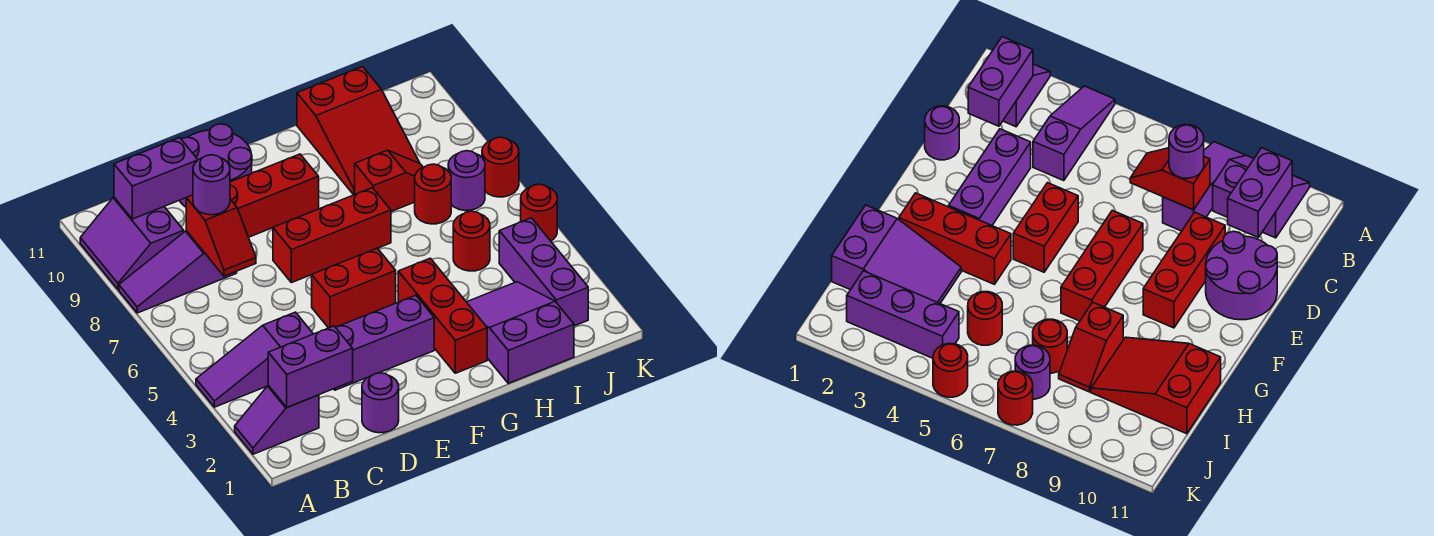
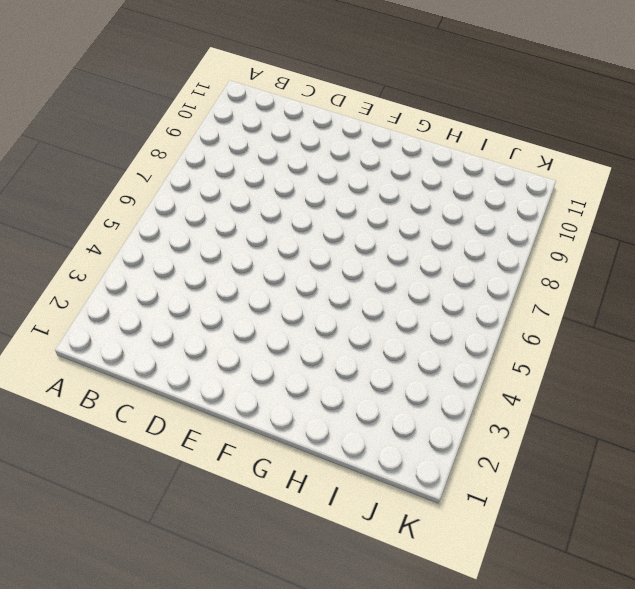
none -> purple slope A2:B2 level 1 top B
none -> purple slope A4:C4 level 1 top C
none -> purple slope A8:C8 level 1 top C

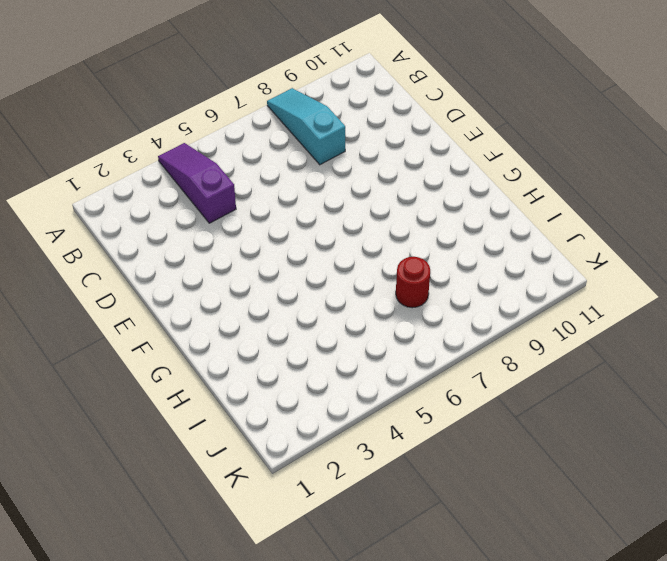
cyan slope A8:C8 level 1 top C -> purple slope A8:C8 level 1 top C
none -> purple slope A2:B2 level 1 top B
none -> purple slope A9:B10 level 1 top B
none -> purple round brick D1 level 1

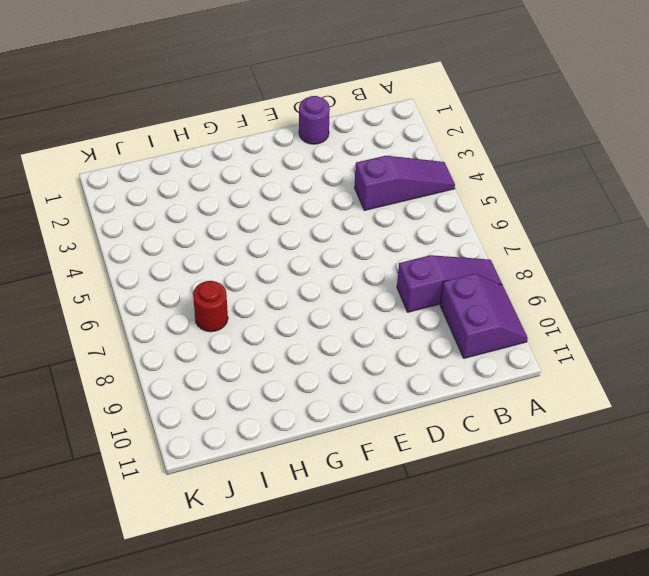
none -> purple slope A2:B2 level 1 top B
none -> purple brick D3:F3 level 1
none -> red brick D9:F9 level 1

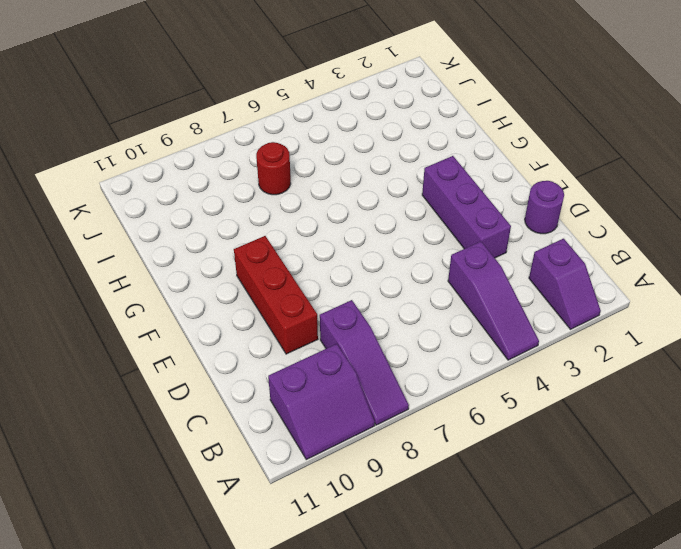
none -> purple round brick D10:E11 level 1
none -> red brick E5:F5 level 1
none -> red brick E7:G7 level 1

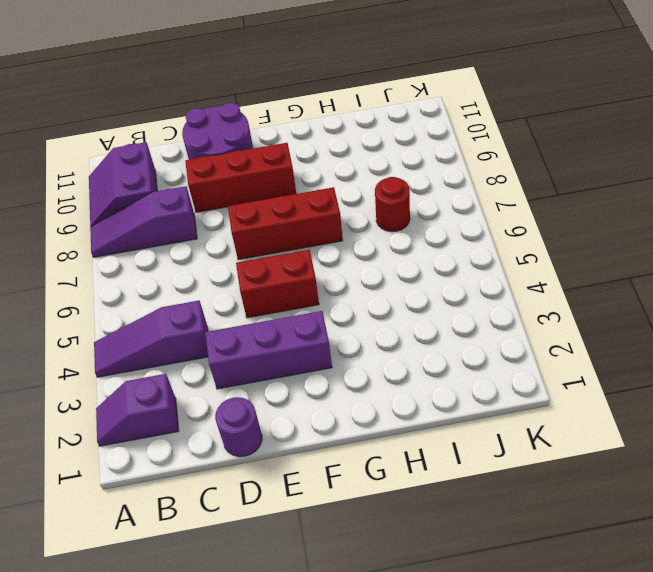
none -> red brick G2:G4 level 1
none -> purple slope H1:I3 level 1 top 1
none -> red slope H8:I8 level 1 top H

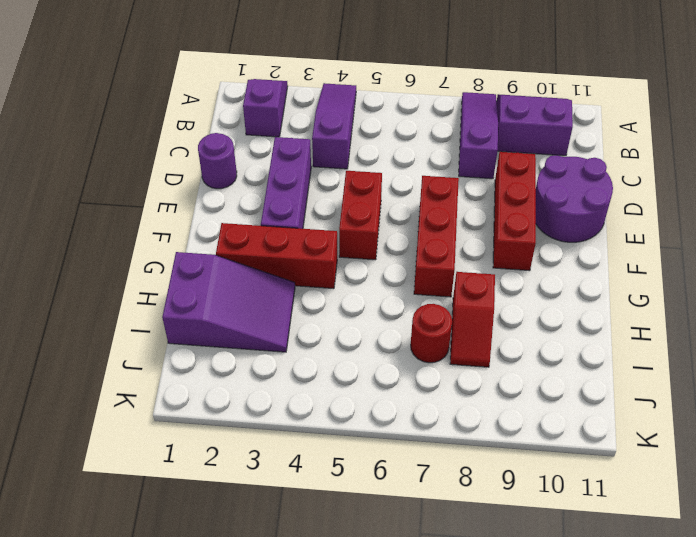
none -> red slope H9:I11 level 1 top 11
none -> red round brick I5 level 1
none -> purple brick J2:J4 level 1

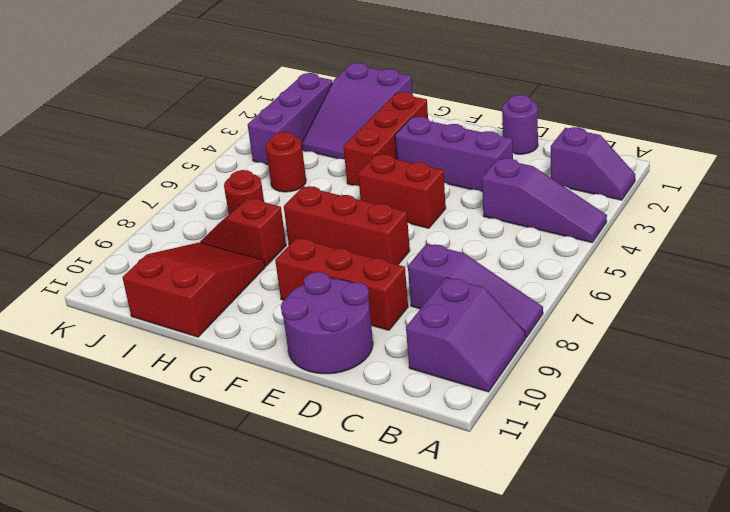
none -> purple round brick J7 level 1
none -> red round brick K5 level 1
none -> red round brick K7 level 1

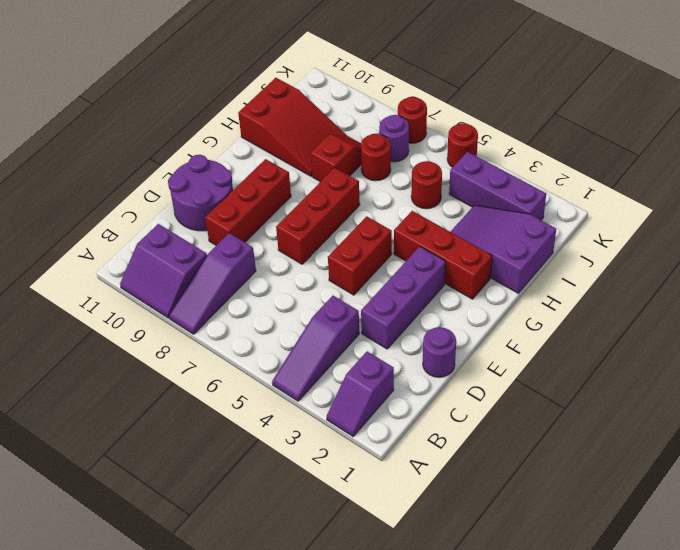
none -> purple brick B2:C2 level 2
none -> purple brick B10:C10 level 2
none -> red slope C7:C8 level 2 top 8

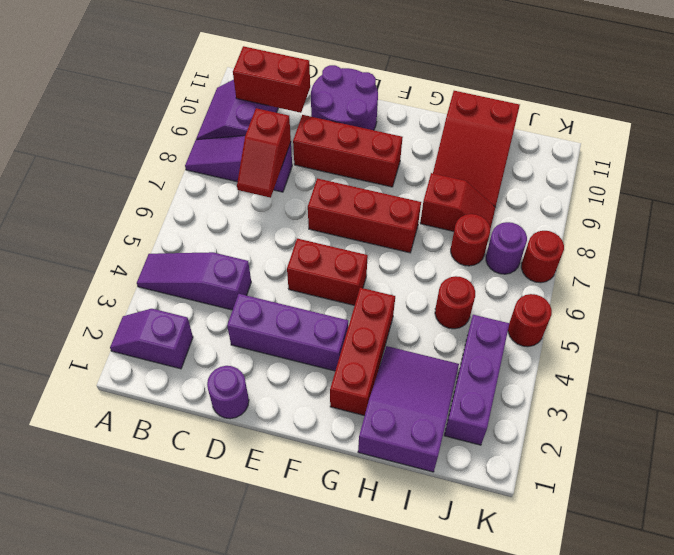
red brick B10:C10 level 2 -> purple brick B10:C10 level 2
none -> purple brick B2:C2 level 2
none -> purple round brick C8 level 3

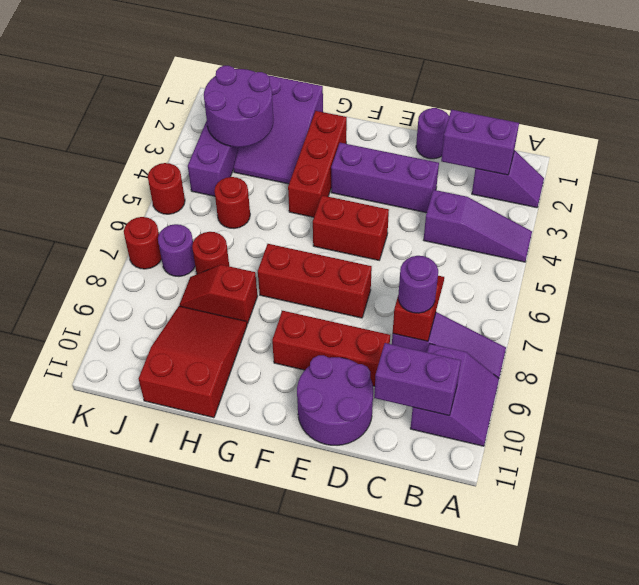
purple round brick I2:J3 level 2 -> none

